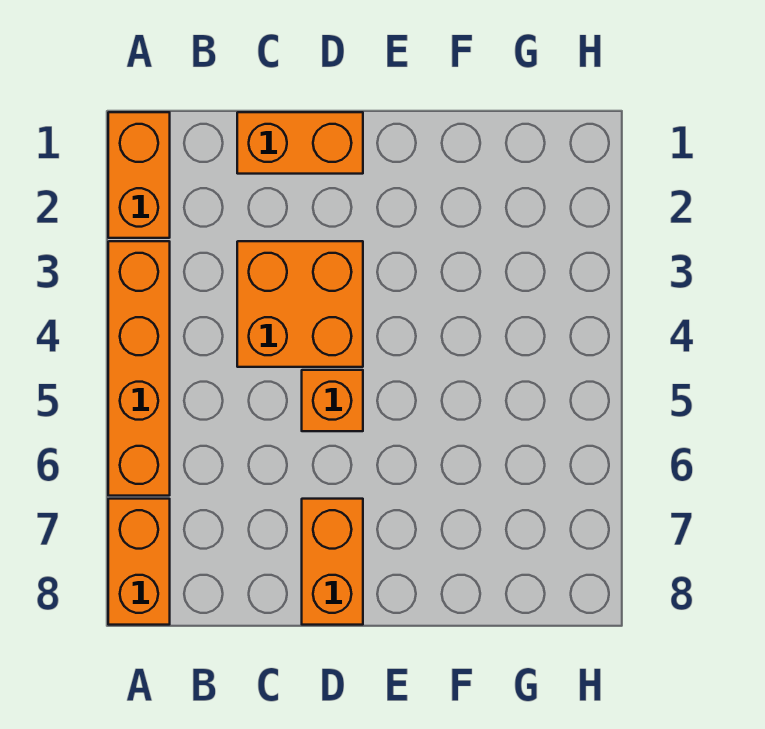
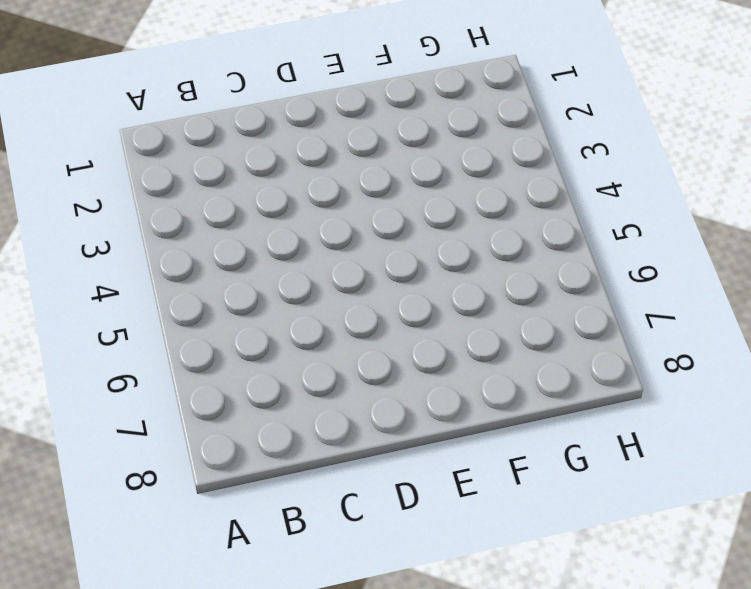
none -> orange brick A1:A2 level 1
none -> orange brick A3:A6 level 1

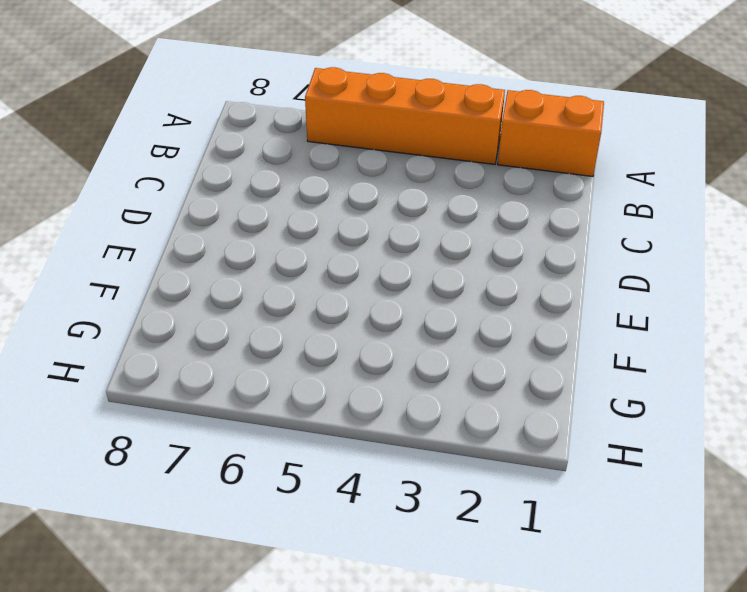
none -> orange brick A7:A8 level 1
none -> orange brick C1:D1 level 1

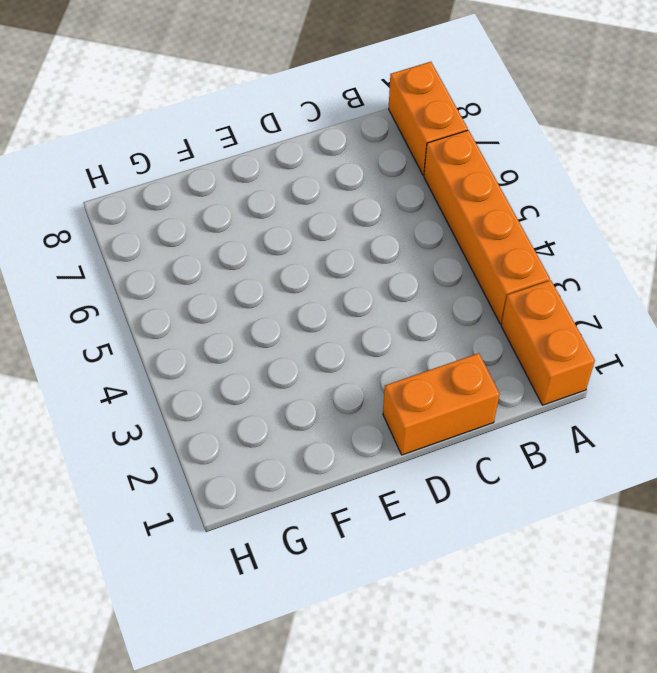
none -> orange brick C3:D4 level 1
none -> orange brick D5 level 1

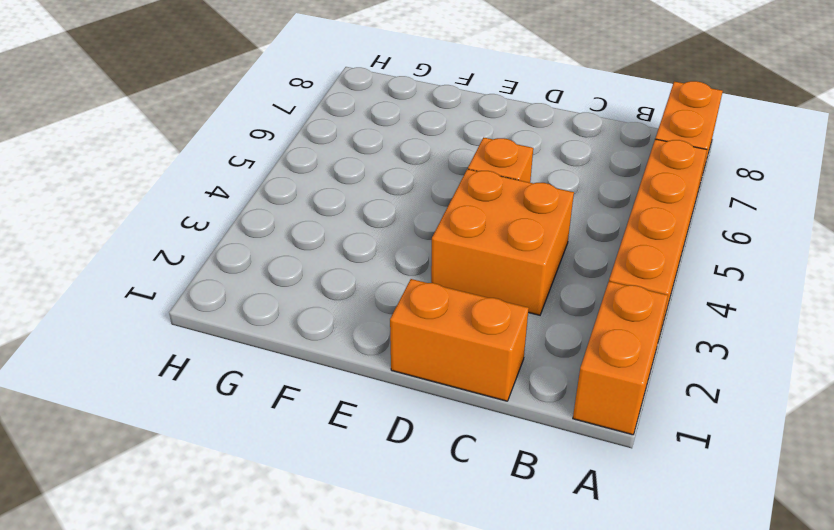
none -> orange brick D7:D8 level 1

